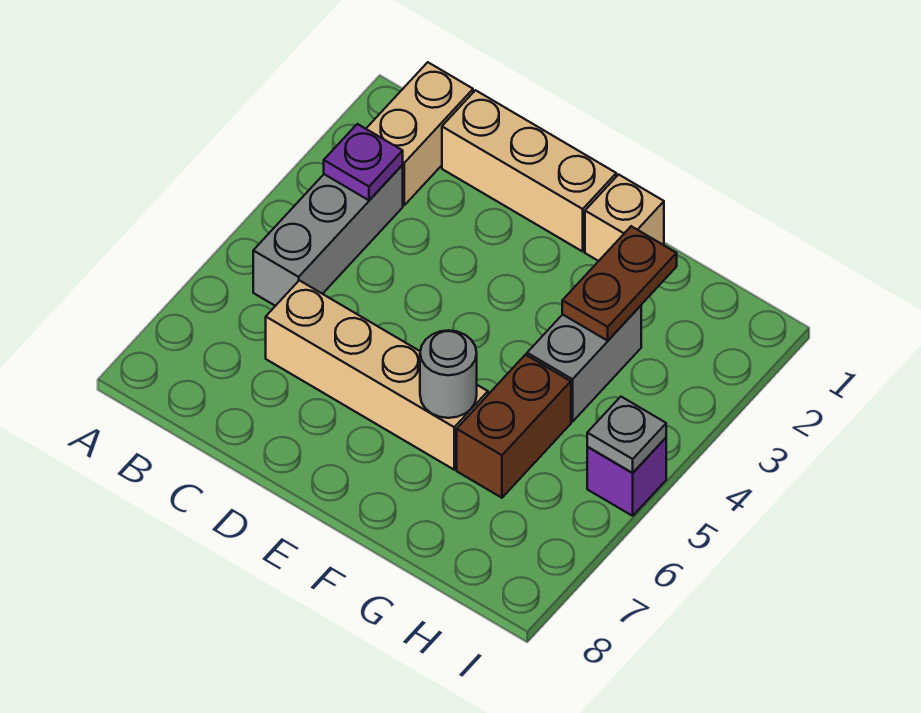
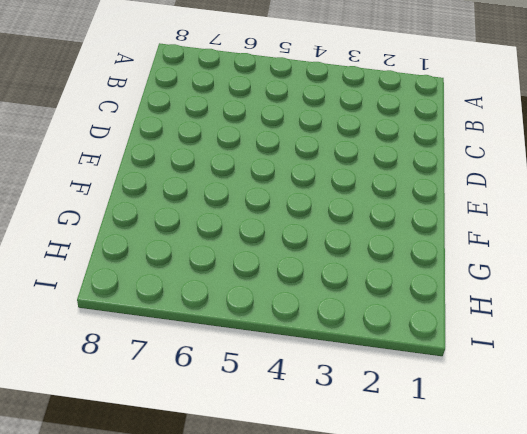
none -> tan brick B1:B2 level 1
none -> grey brick B3:B5 level 1
none -> tan brick C1:E1 level 1

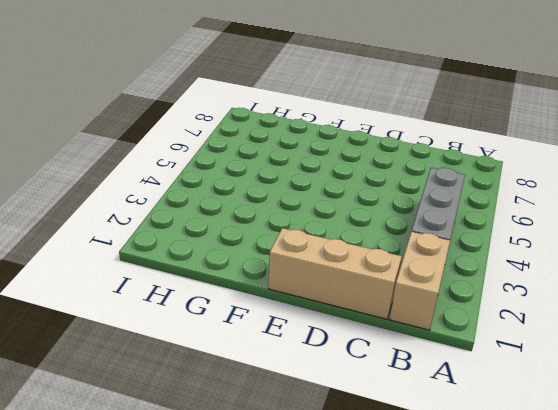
none -> tan brick C6:F6 level 1
none -> tan brick F1 level 1
none -> grey brick G3:G4 level 1

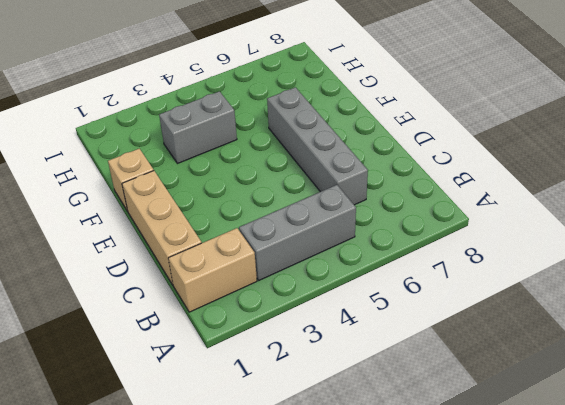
grey brick C6:F6 level 1 -> tan brick C6:F6 level 1
none -> brown brick G5:G6 level 1
none -> purple brick I5 level 1
none -> purple plate B3 level 2

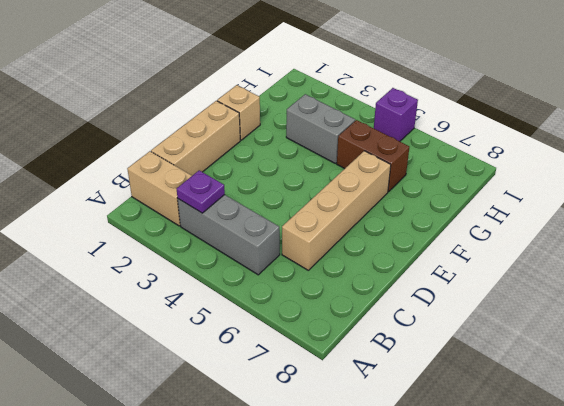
none -> grey round brick F6 level 2
none -> brown plate G2:G3 level 2
none -> grey plate I5 level 2

